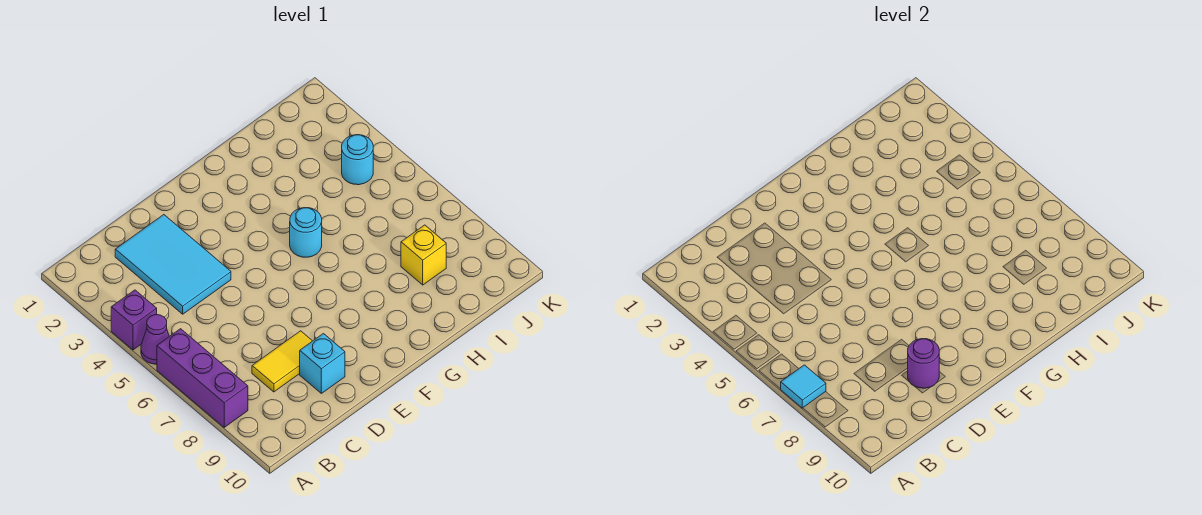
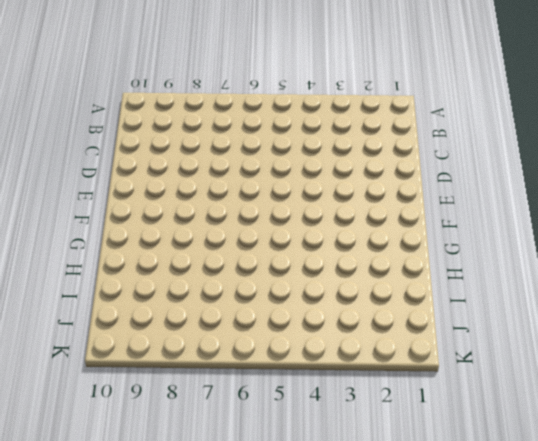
none -> purple brick A4 level 1
none -> purple cone A5 level 1

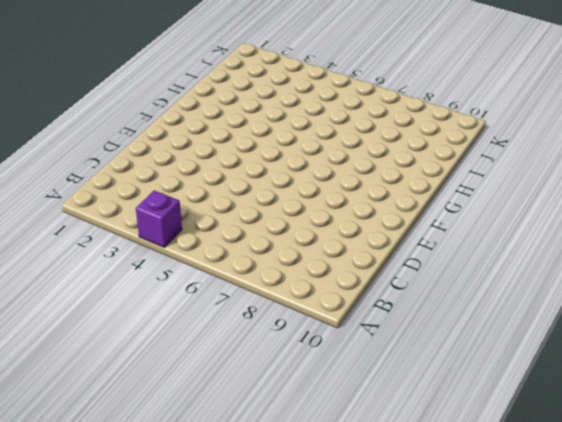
none -> purple cone A5 level 1
none -> purple brick A6:A8 level 1

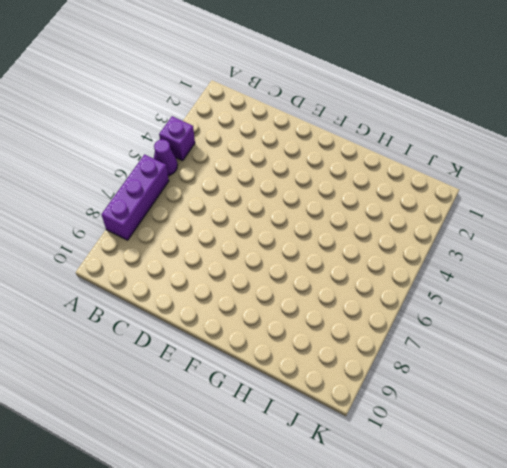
none -> cyan tile C2:D4 level 1
none -> yellow tile C8:D8 level 1

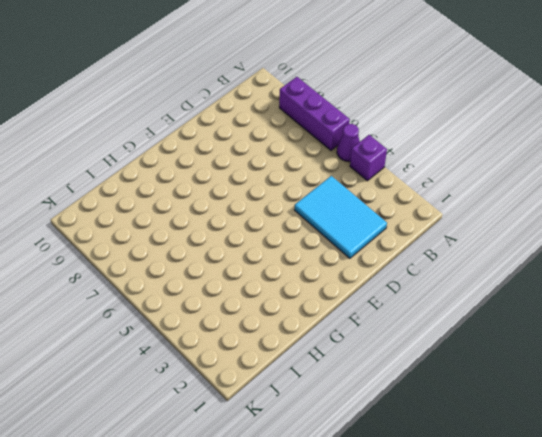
none -> yellow tile C8:D8 level 1
none -> cyan brick D9 level 1

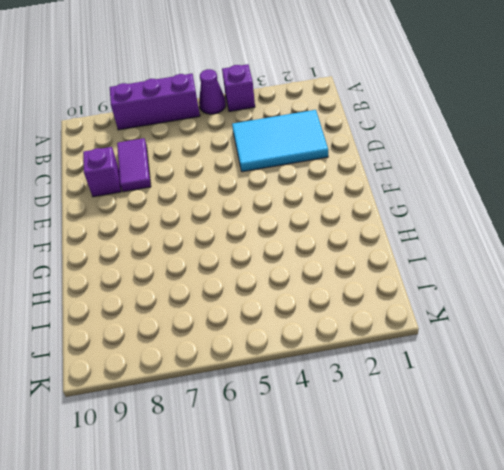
purple tile C8:D8 level 1 -> yellow tile C8:D8 level 1
purple brick D9 level 1 -> cyan brick D9 level 1
none -> cyan round brick G5 level 1
none -> yellow brick I8 level 1

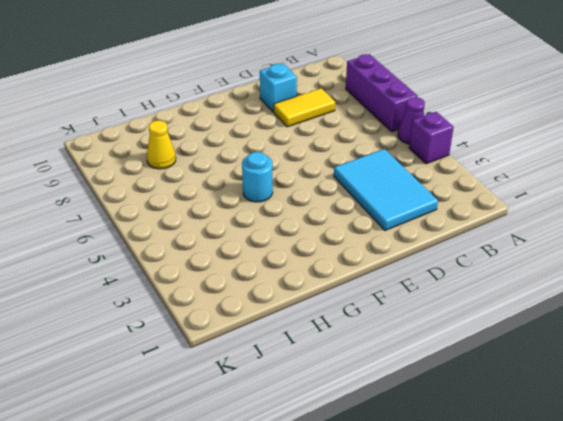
yellow cone I8 level 1 -> yellow brick I8 level 1
none -> cyan round brick J4 level 1
none -> cyan tile A7 level 2

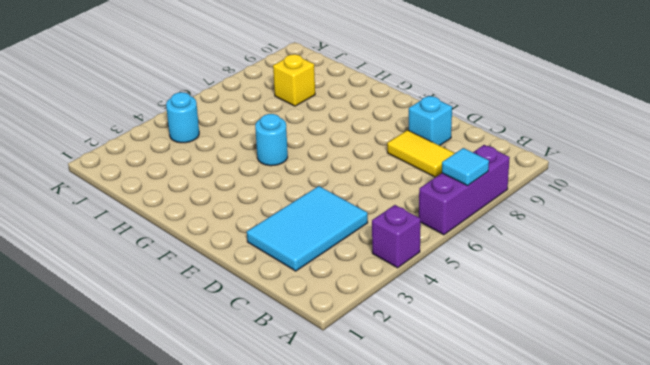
none -> purple cone A5 level 1
none -> purple round brick D9 level 2

